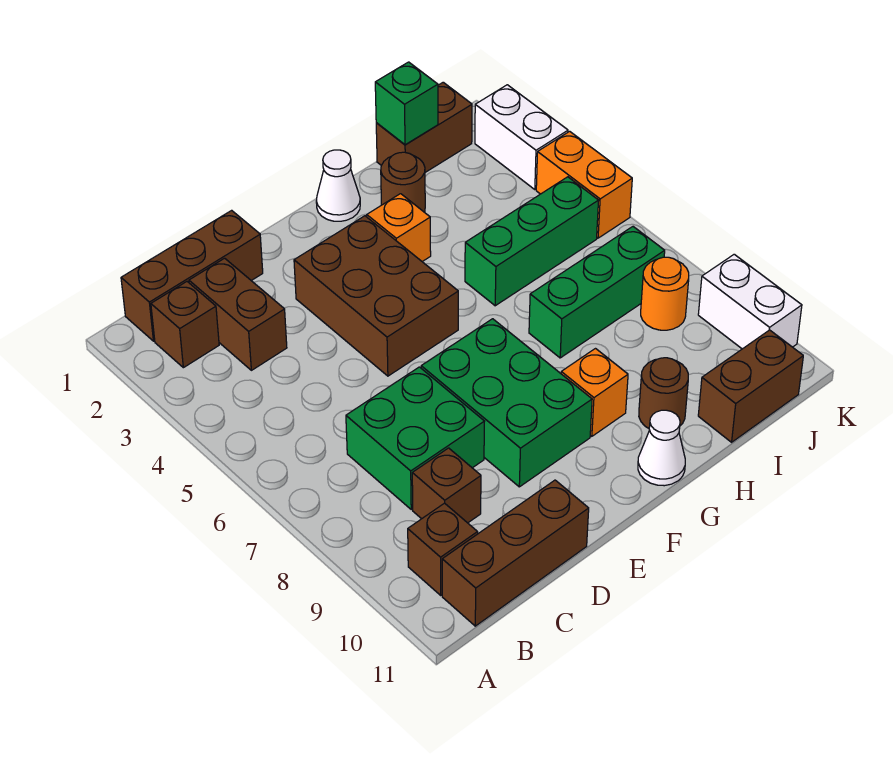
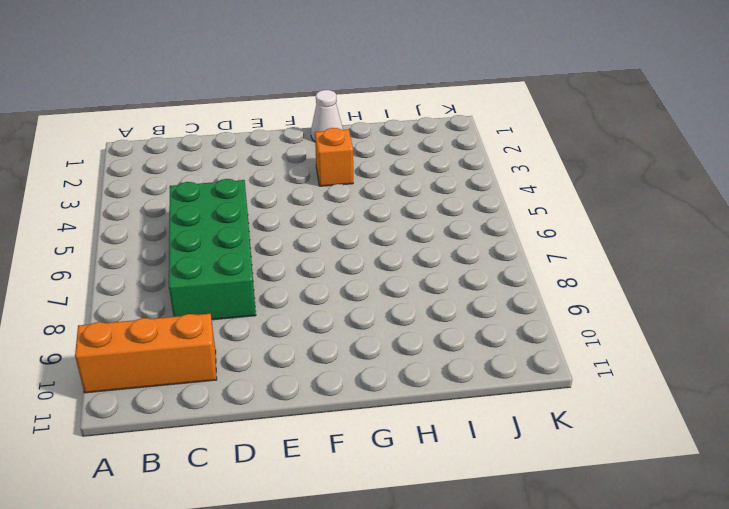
orange brick A10:C10 level 1 -> brown brick B10 level 1
green brick C5:D8 level 1 -> green brick C7:D8 level 1
none -> brown brick B1:D1 level 1
none -> brown brick B2 level 1
none -> brown brick B11:D11 level 1

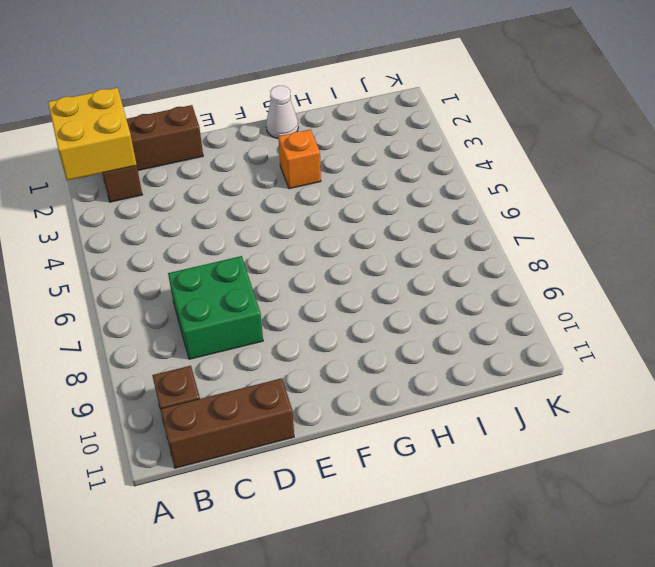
yellow brick A1:B2 level 2 -> none
none -> brown brick C2:C3 level 1
none -> brown brick C9 level 1
none -> brown brick E3:F5 level 1

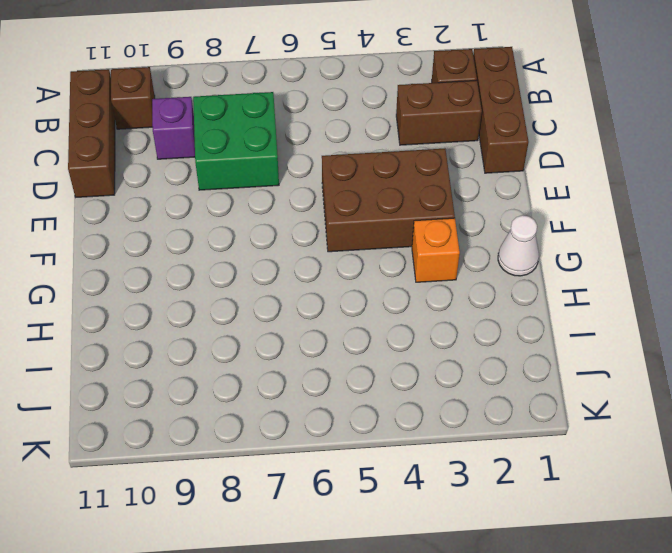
purple brick C9 level 1 -> brown brick C9 level 1
none -> green brick E7:F9 level 1
none -> orange brick G9 level 1
none -> white cone G11 level 1

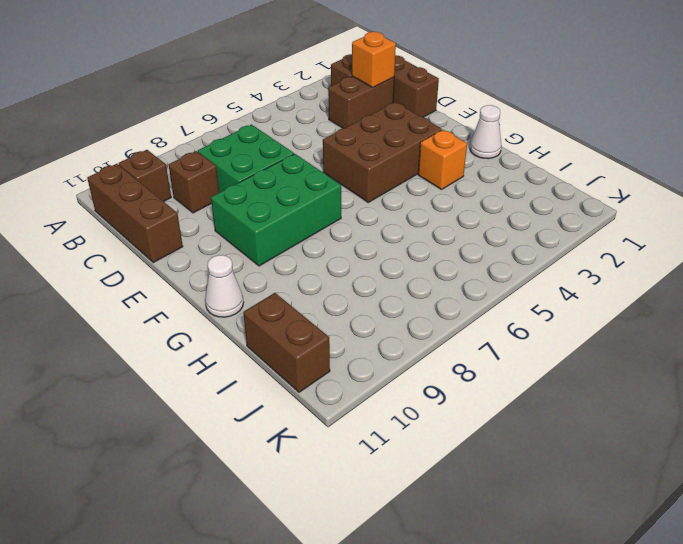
orange brick C2 level 2 -> orange brick G9 level 1
none -> brown round brick H2 level 1
none -> green brick H5:J5 level 1
none -> green brick H7:J7 level 1

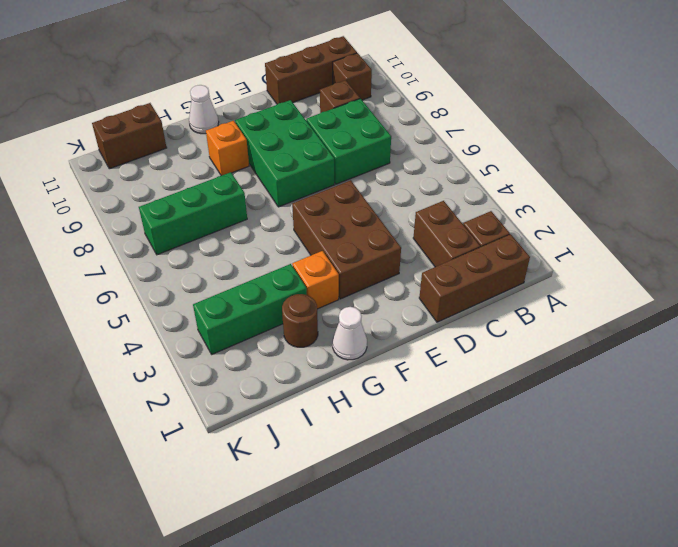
green brick H3:J3 level 1 -> green brick H5:J5 level 1
none -> brown round brick H10 level 1
none -> brown brick I1:J1 level 1
none -> orange round brick J8 level 1

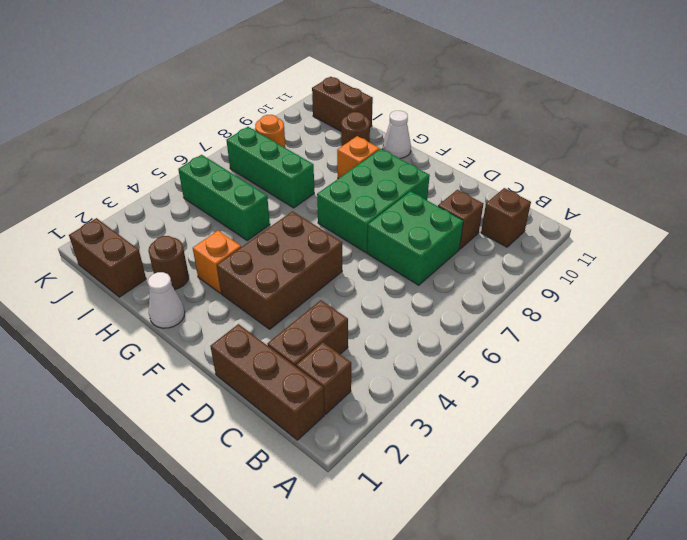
none -> brown brick B11:D11 level 1
none -> white brick K2:K3 level 1
none -> orange brick K4:K5 level 1

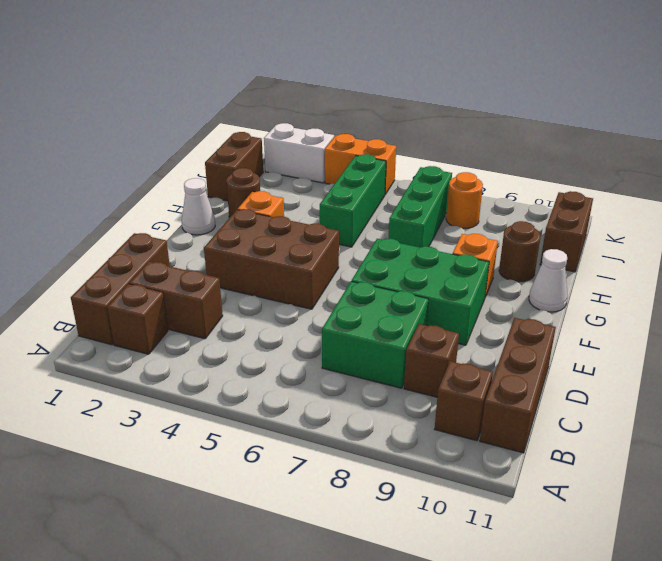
none -> white brick K9:K10 level 1
none -> green brick I1 level 2

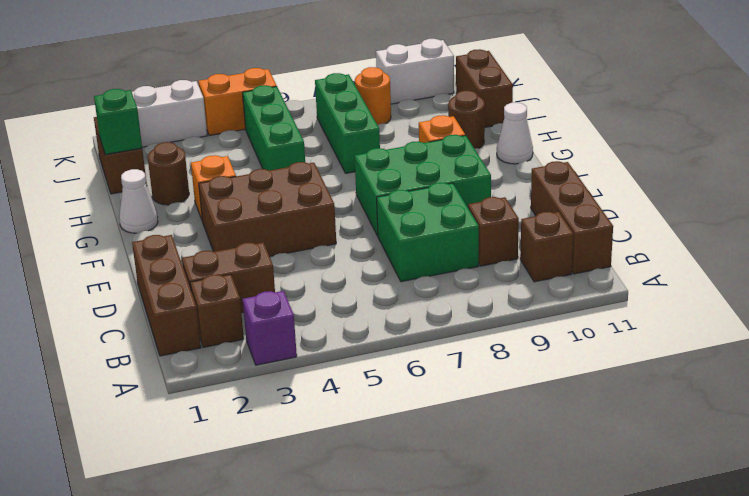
purple brick A3 level 1 -> none

